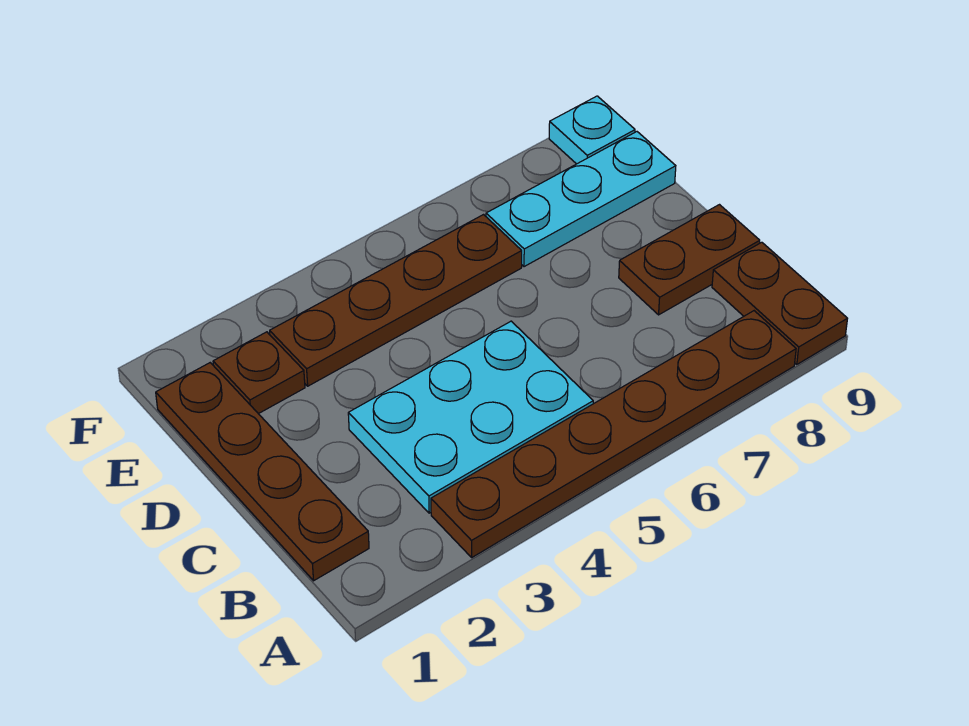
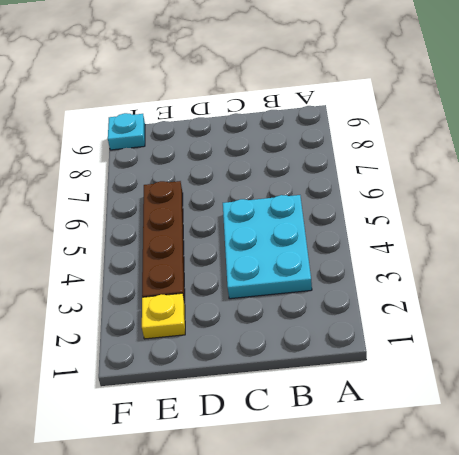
yellow plate E2 level 1 -> brown plate E2 level 1
none -> brown plate A3:A8 level 1
none -> brown plate A9:B9 level 1

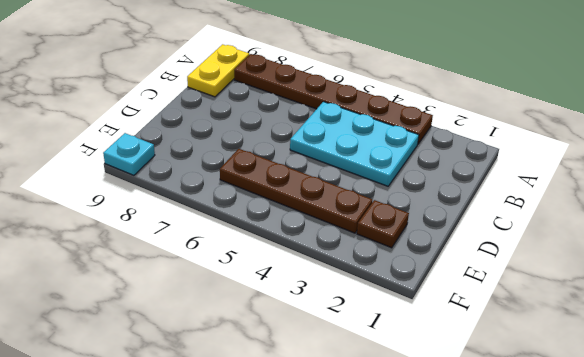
yellow plate A9:B9 level 1 -> brown plate A9:B9 level 1
none -> brown plate B1:E1 level 1
none -> brown plate C8:C9 level 1

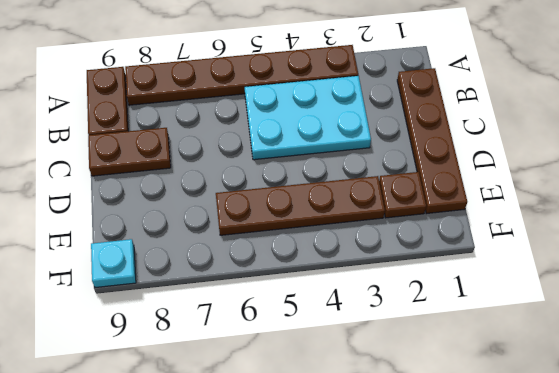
none -> cyan plate E7:E9 level 1

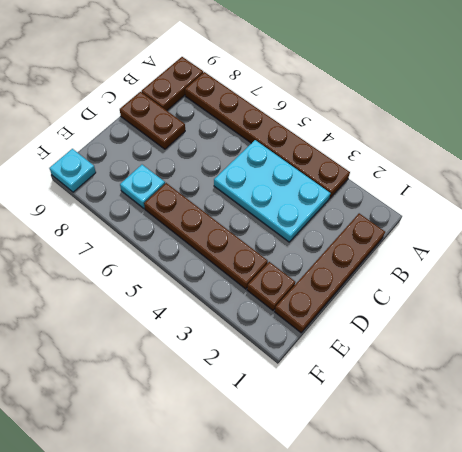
cyan plate E7 level 1 -> cyan plate E7:E9 level 1

